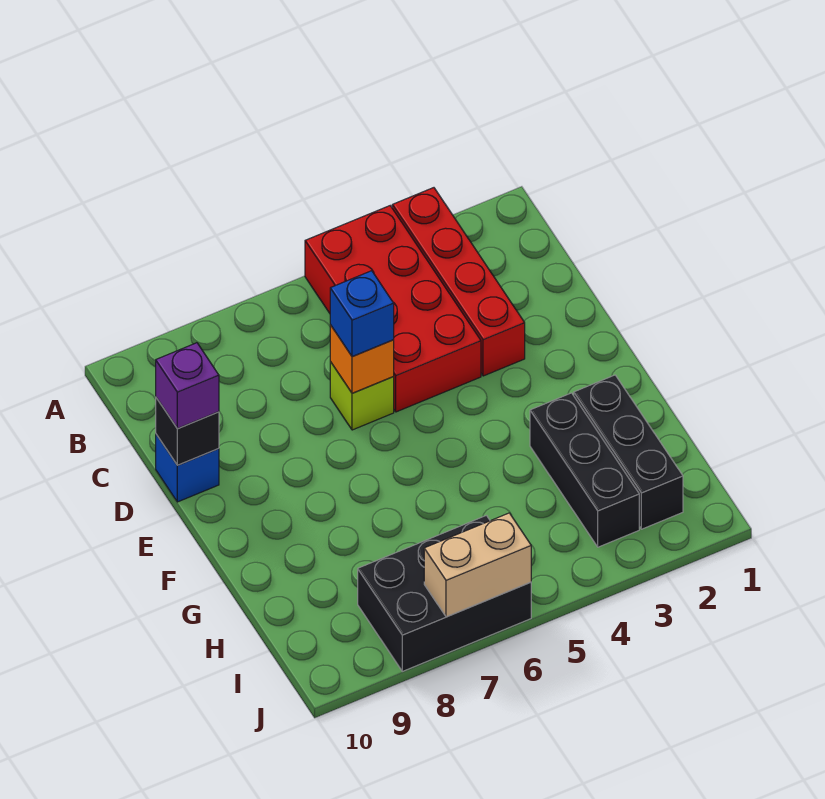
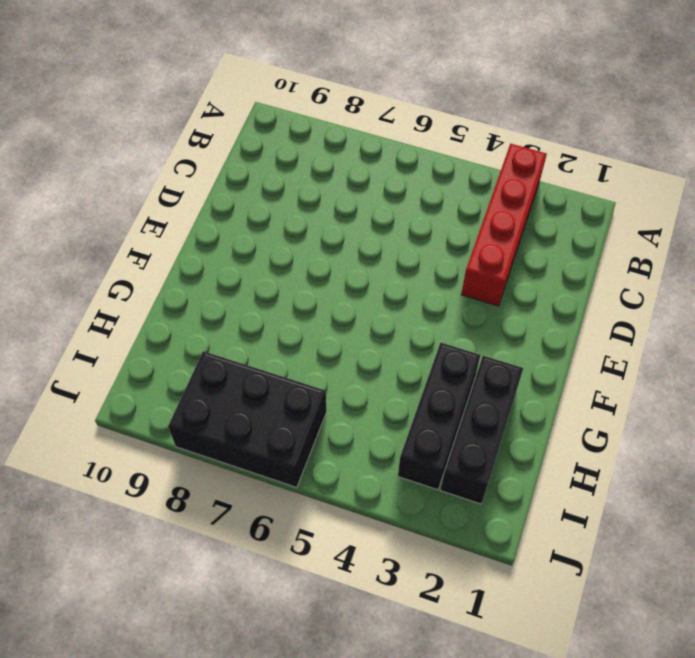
none -> red brick A4:D5 level 1
none -> lime brick D6 level 1
none -> blue brick D10 level 1

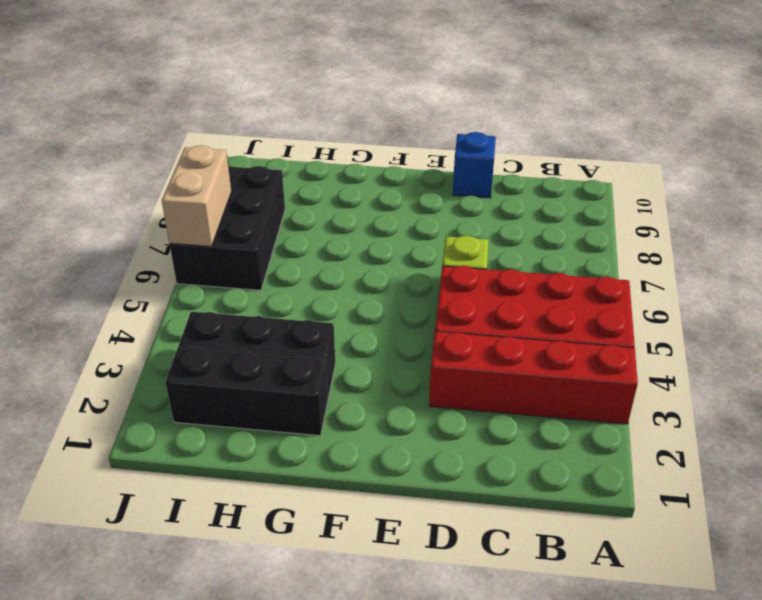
none -> orange brick D6 level 2
none -> black brick D10 level 2
none -> blue brick D6 level 3

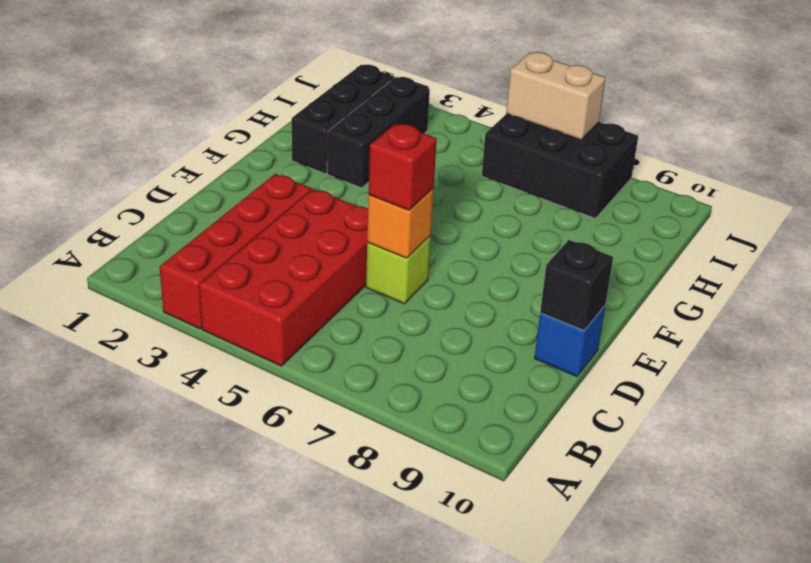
red brick D6 level 3 -> blue brick D6 level 3
none -> purple brick D10 level 3

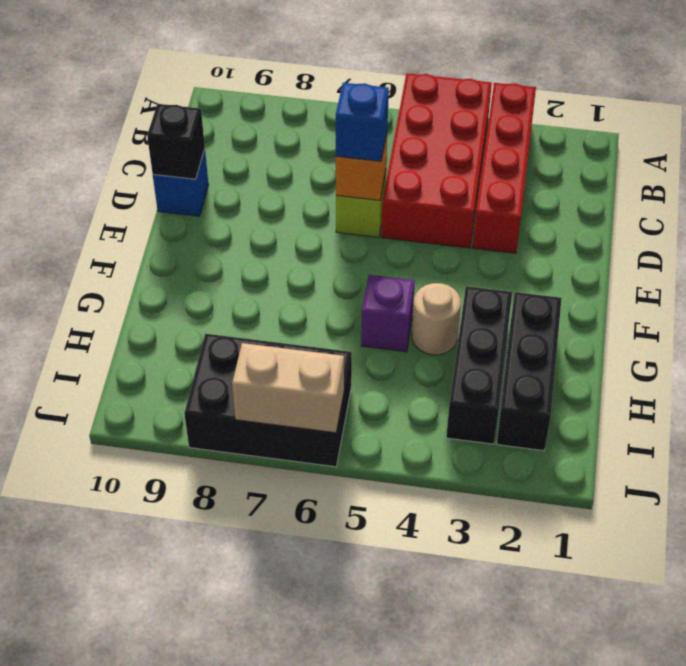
tan round brick G4 level 1 -> none
purple brick G5 level 1 -> purple brick D10 level 3

